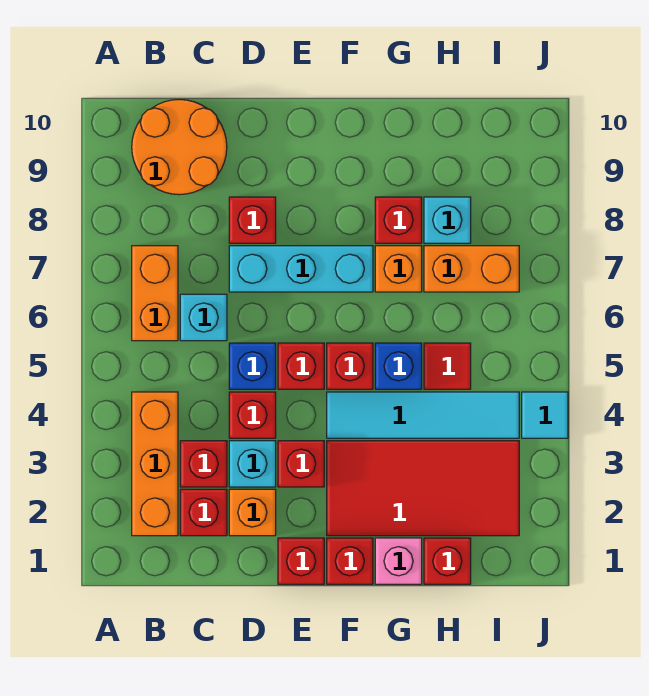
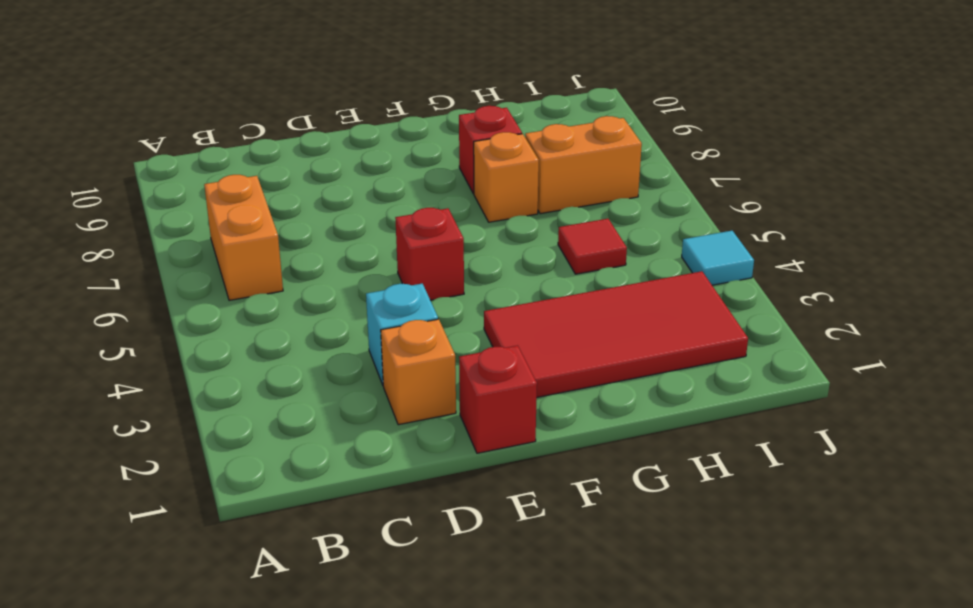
none -> orange brick B2:B4 level 1
none -> orange round brick B9:C10 level 1
none -> red brick C2 level 1

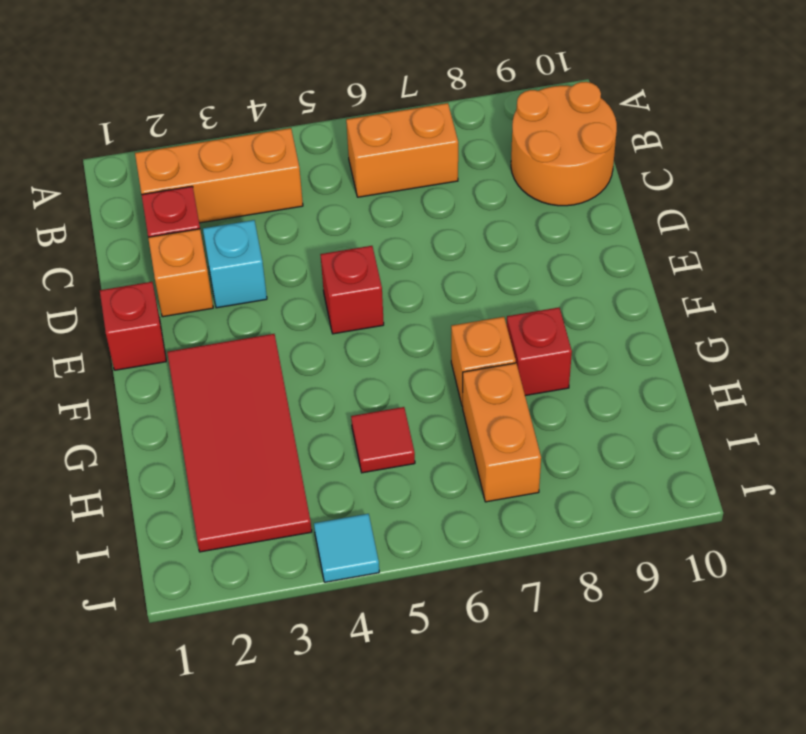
none -> red brick C3 level 1
none -> cyan brick C6 level 1
none -> red brick D4 level 1

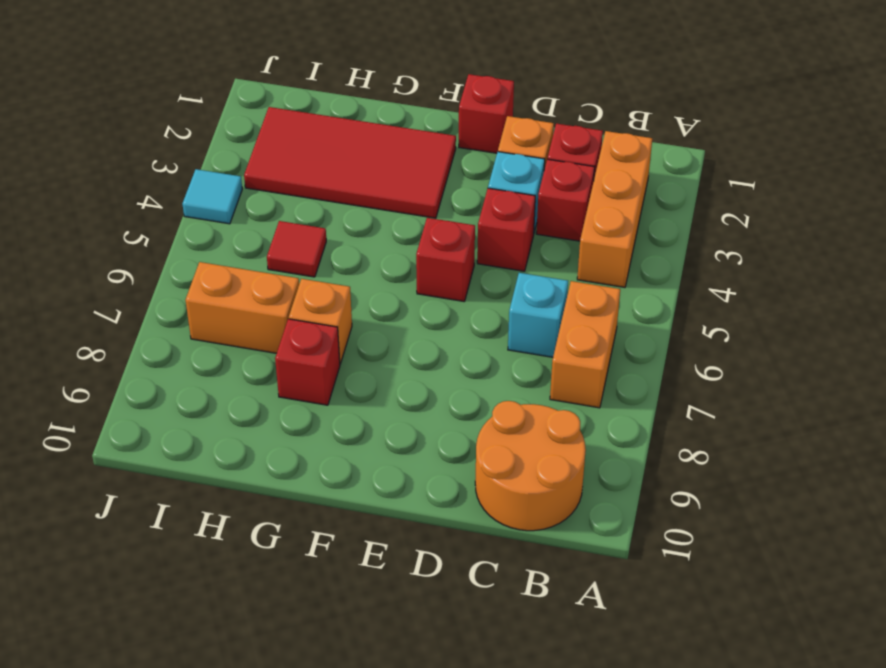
none -> blue brick D5 level 1
none -> cyan brick D7:F7 level 1
none -> red brick D8 level 1

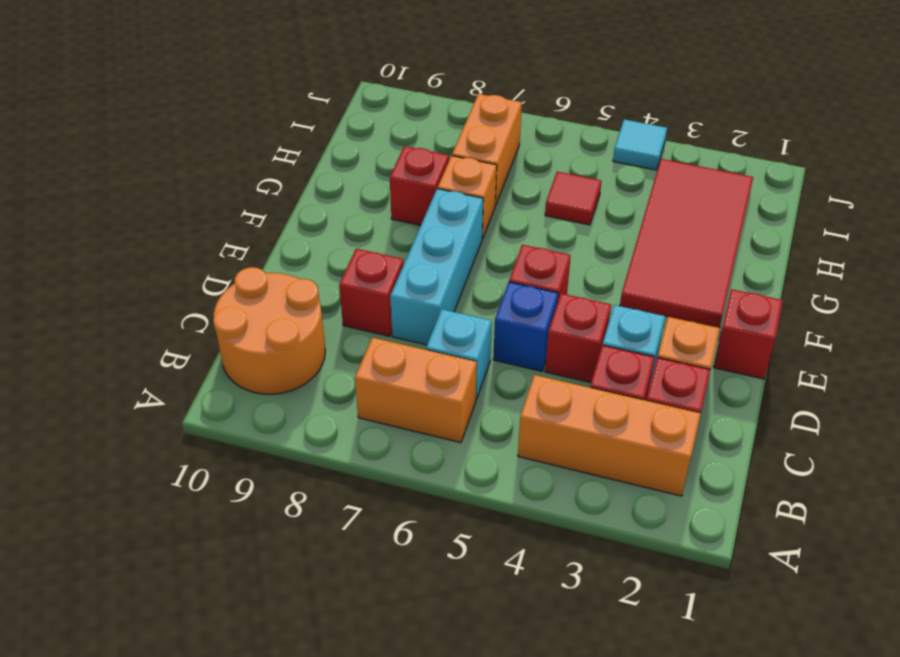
none -> red brick E3 level 1
none -> red brick F1 level 1
none -> cyan tile F4:I4 level 1

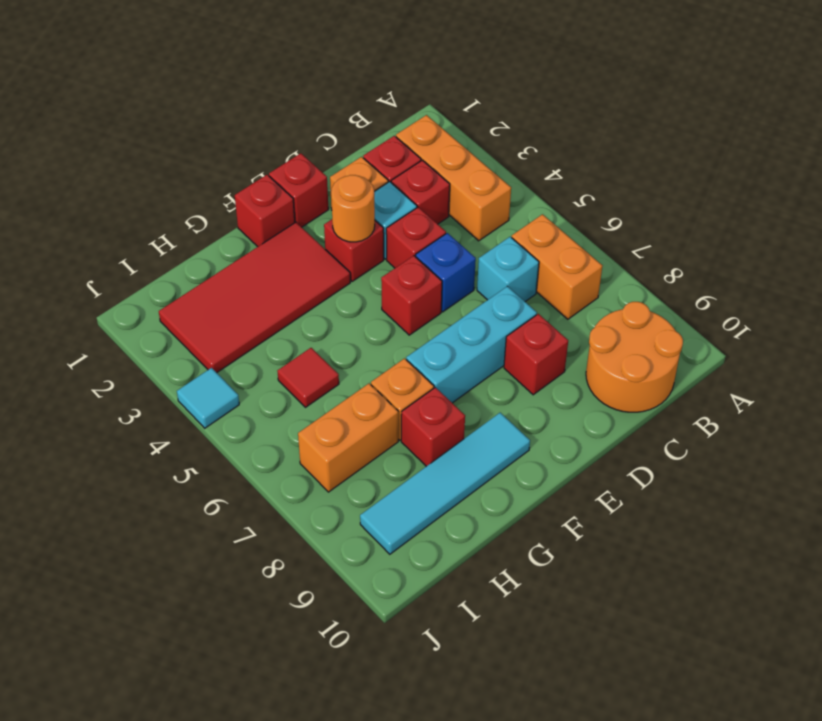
orange round brick E3 level 2 -> none
cyan tile F9:I9 level 1 -> cyan tile F4:I4 level 1
none -> red brick F5 level 1
none -> pink brick G1 level 1
none -> blue brick G5 level 1

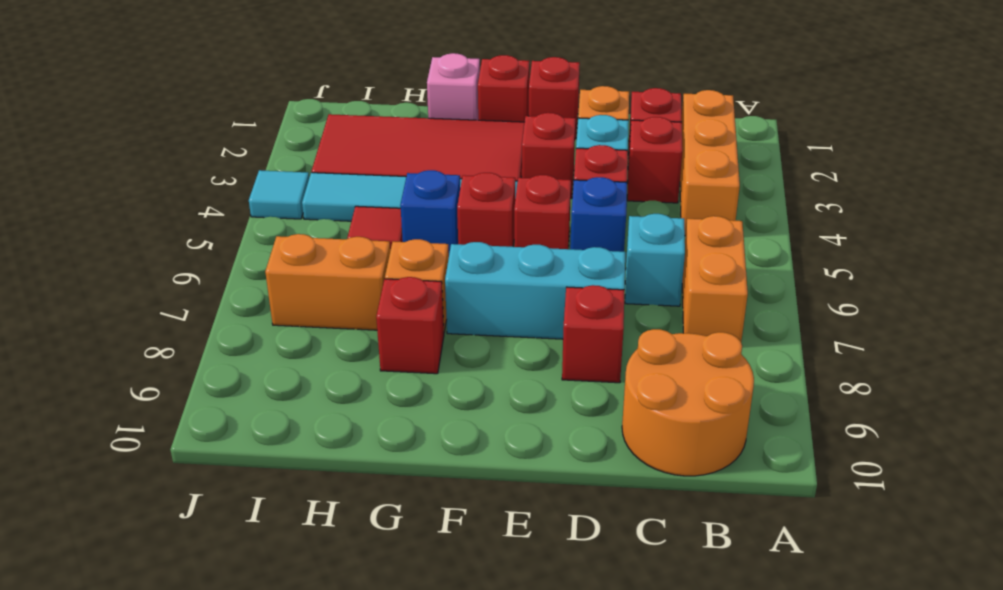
none -> red brick H1 level 1
none -> cyan brick H8 level 1

